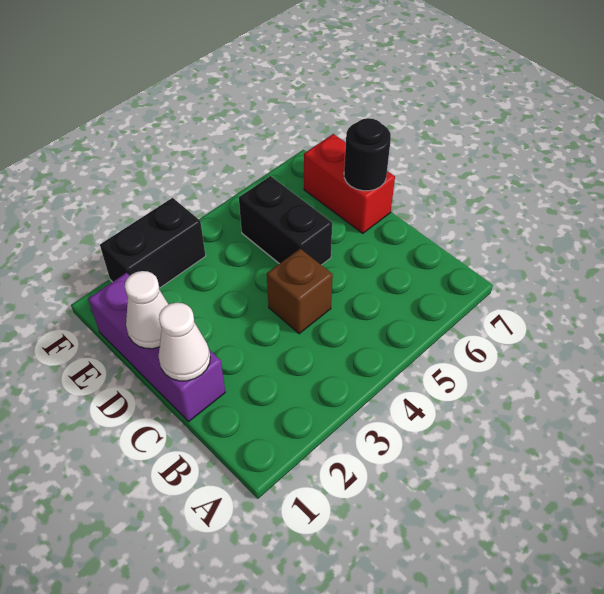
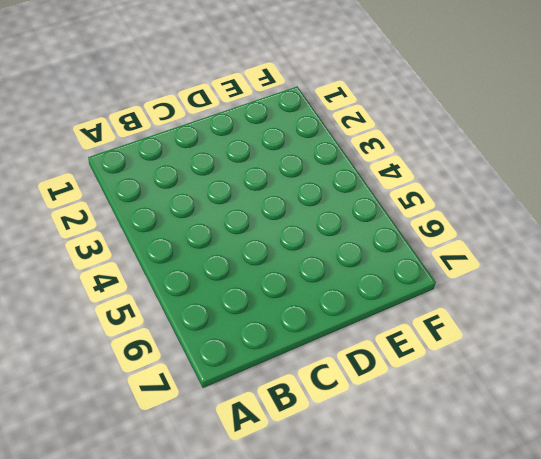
none -> purple brick C1:E1 level 1
none -> brown brick C4 level 1

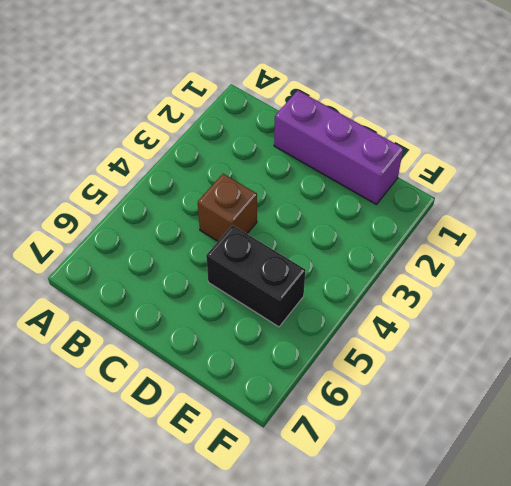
none -> red brick D7:E7 level 1
none -> black brick F2:F3 level 1

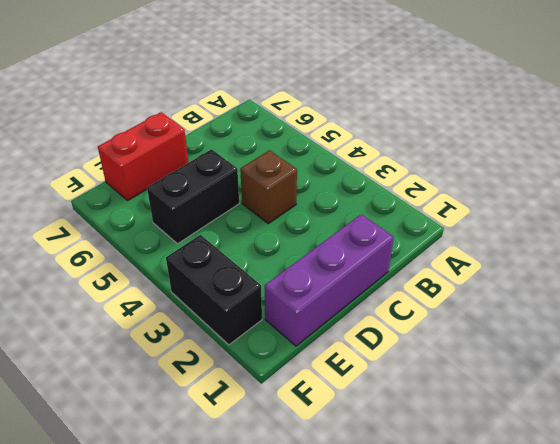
none -> white cone C1 level 2
none -> white cone D1 level 2

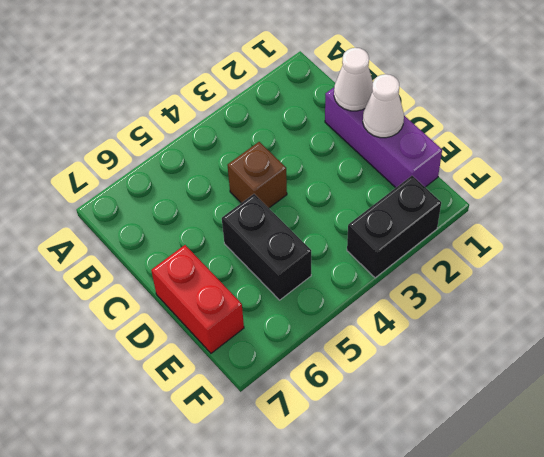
none -> black round brick D7 level 2

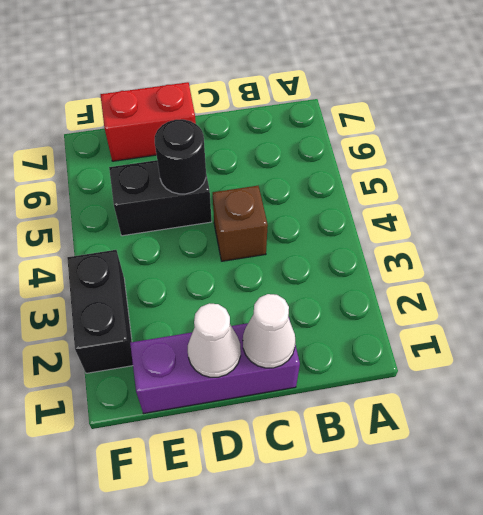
black round brick D5 level 2 -> black round brick D7 level 2

